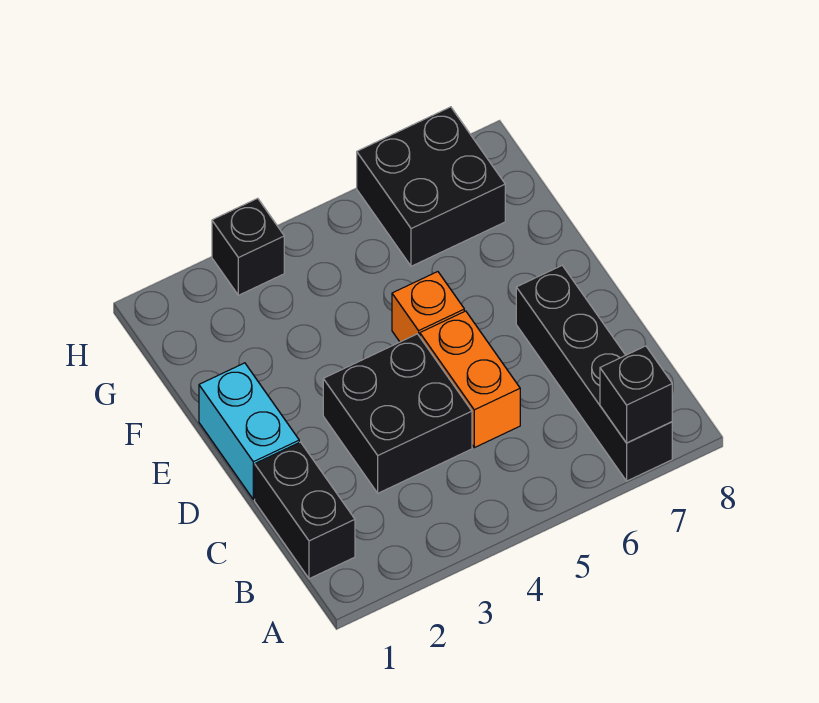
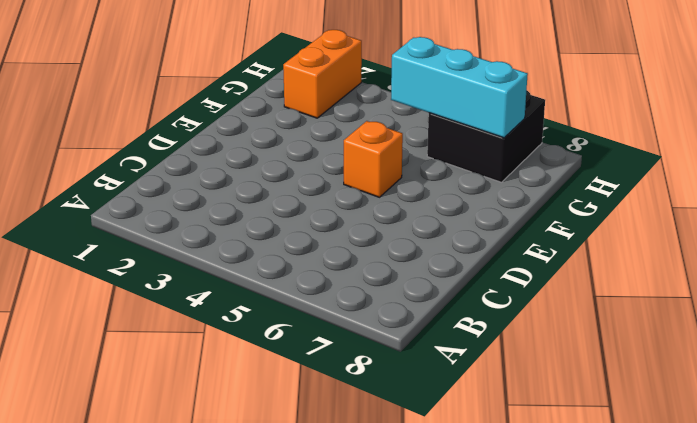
orange brick G2:H2 level 1 -> orange brick C5:D5 level 1
cyan brick G5:G7 level 2 -> none
none -> black brick A7:D7 level 1
none -> black brick B1:C1 level 1

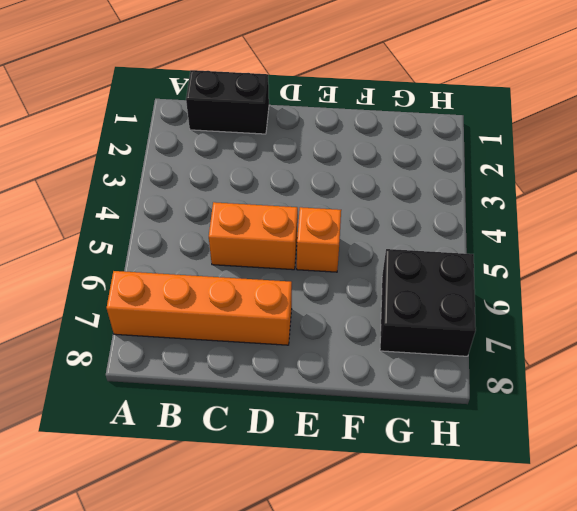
orange brick A7:D7 level 1 -> black brick A7:D7 level 1
none -> black brick C3:D4 level 1
none -> cyan brick D1:E1 level 1

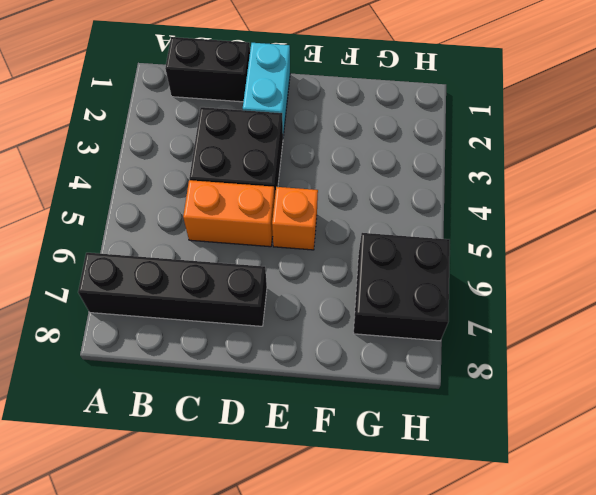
cyan brick D1:D2 level 1 -> cyan brick D1:E1 level 1
none -> black brick H3 level 1
none -> black brick A7 level 2

